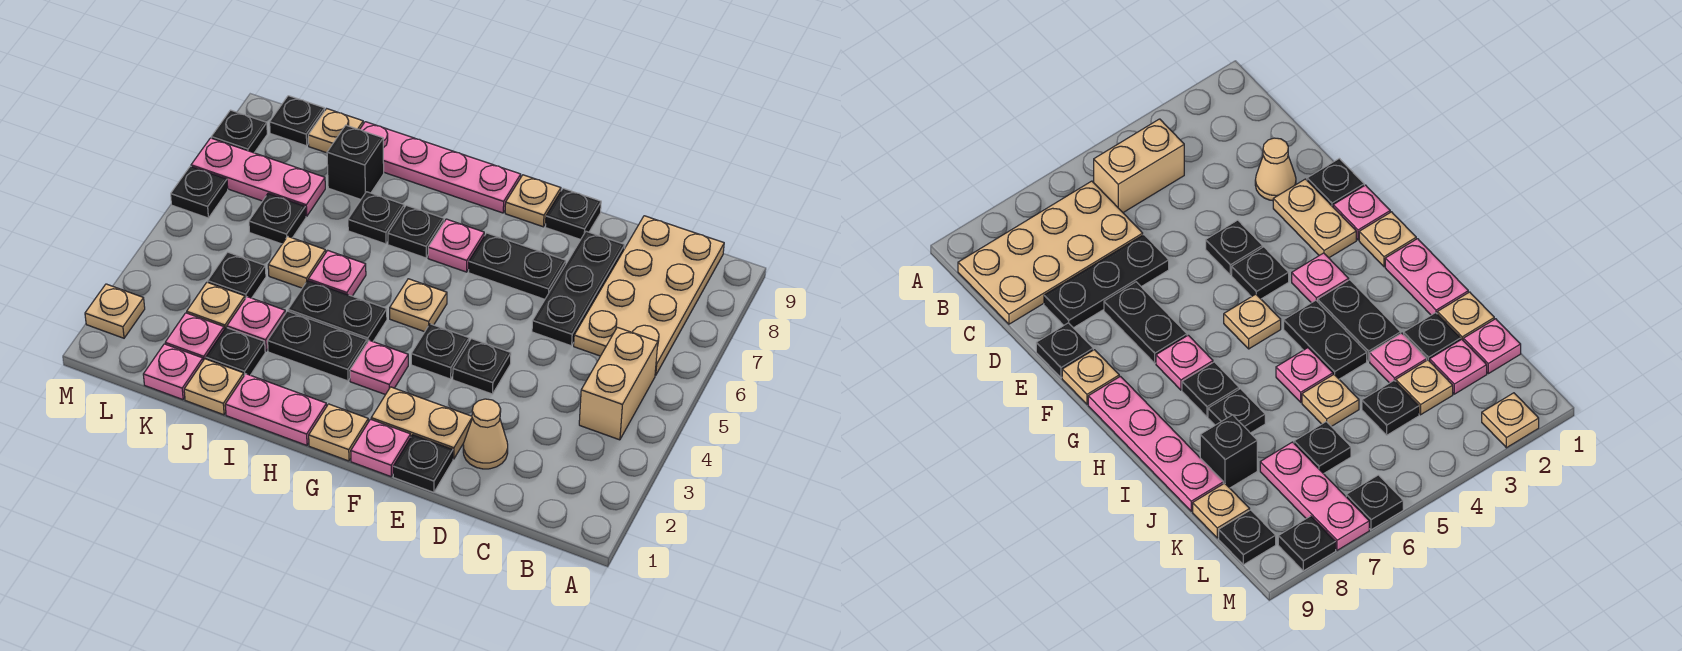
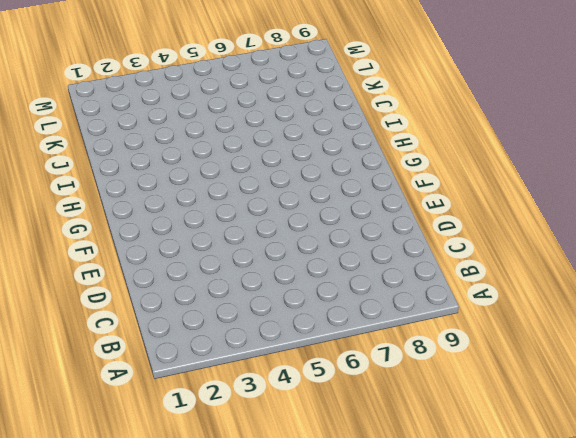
none -> tan brick B4:B5 level 1
none -> tan plate B6:C9 level 1
none -> tan cone D2 level 1
none -> black plate D6:D8 level 1

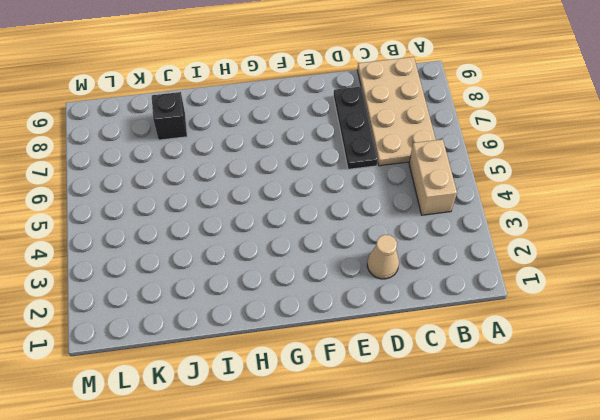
none -> black plate E1 level 1
none -> tan plate E2:F2 level 1
none -> black plate E4 level 1
none -> black plate E7:F7 level 1

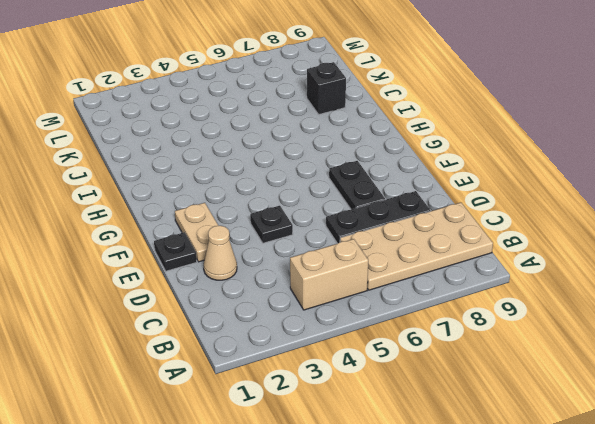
none -> black plate E9 level 1
none -> pink plate F1 level 1
none -> black plate F4 level 1
none -> tan plate F9 level 1

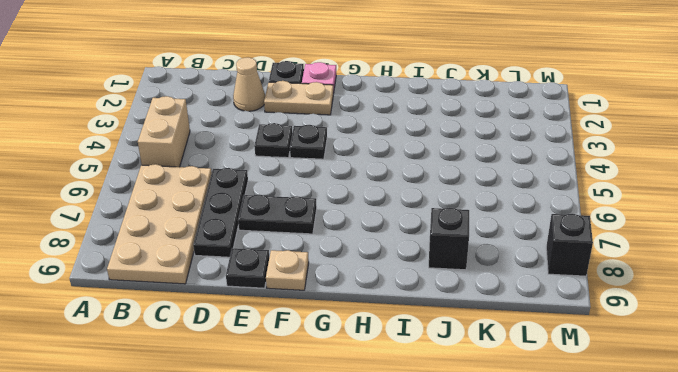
black brick M8 level 1 -> black plate M8 level 1
none -> tan plate G1 level 1
none -> pink plate G3 level 1
none -> tan plate G5 level 1
none -> pink plate G7 level 1

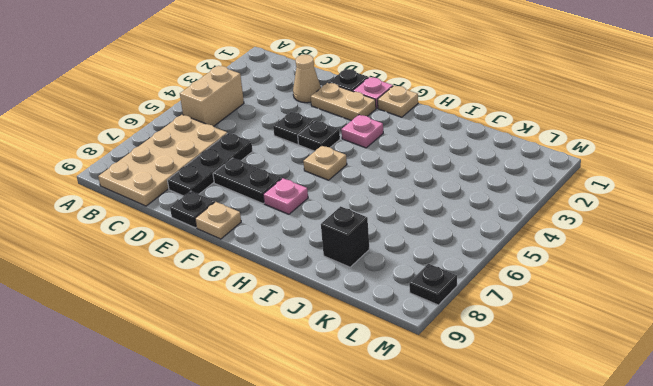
none -> pink plate G9:J9 level 1
none -> pink plate H1:I1 level 1
none -> black plate H3:I3 level 1
none -> black plate H4:I4 level 1

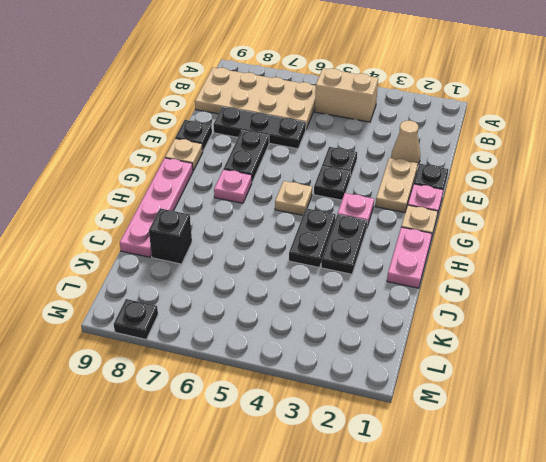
none -> black plate H7 level 1
none -> pink plate I5 level 1
none -> black plate I7 level 1
none -> tan plate J1 level 1

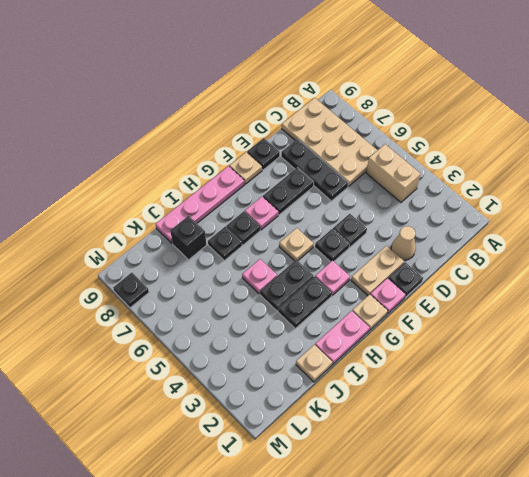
none -> black plate J2 level 1
none -> pink plate J3 level 1
none -> tan plate J5 level 1
none -> pink plate K1 level 1

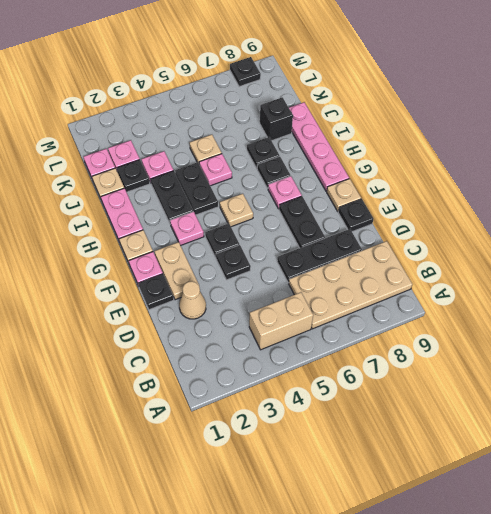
none -> tan plate K3 level 1
none -> black plate K4 level 1
none -> black plate K6 level 1
none -> pink plate K7:M7 level 1

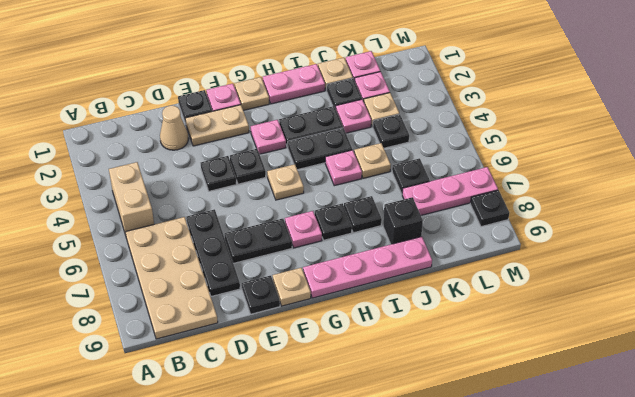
none -> tan plate K9 level 1
none -> black plate L9 level 1
none -> tan plate M2 level 1
none -> black plate M6 level 1

